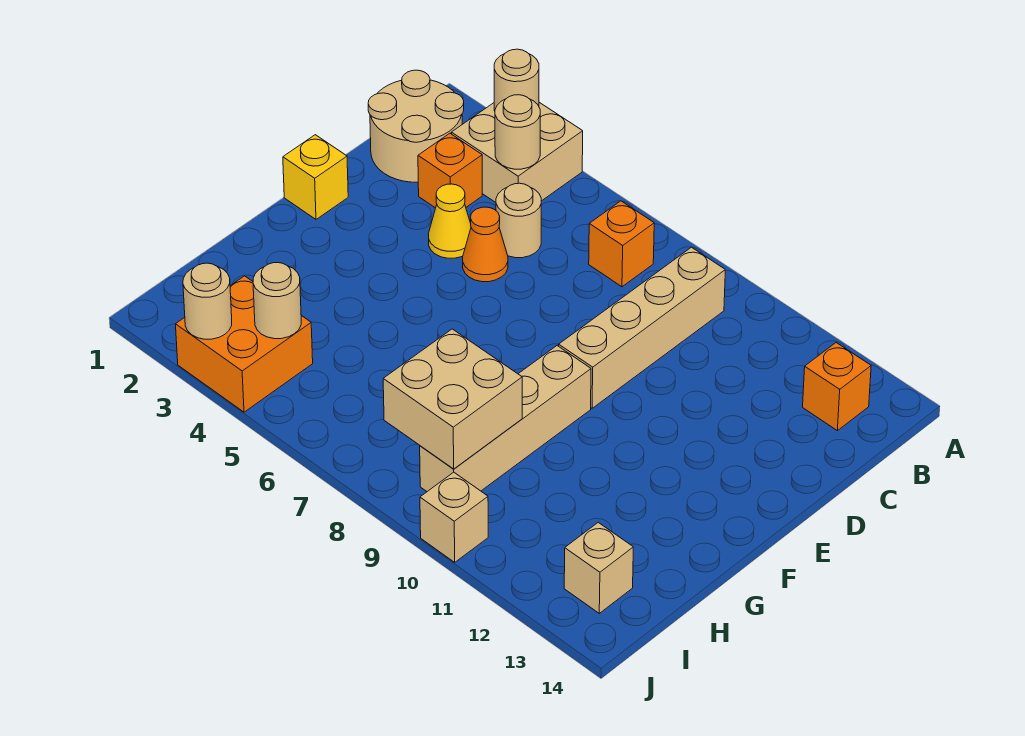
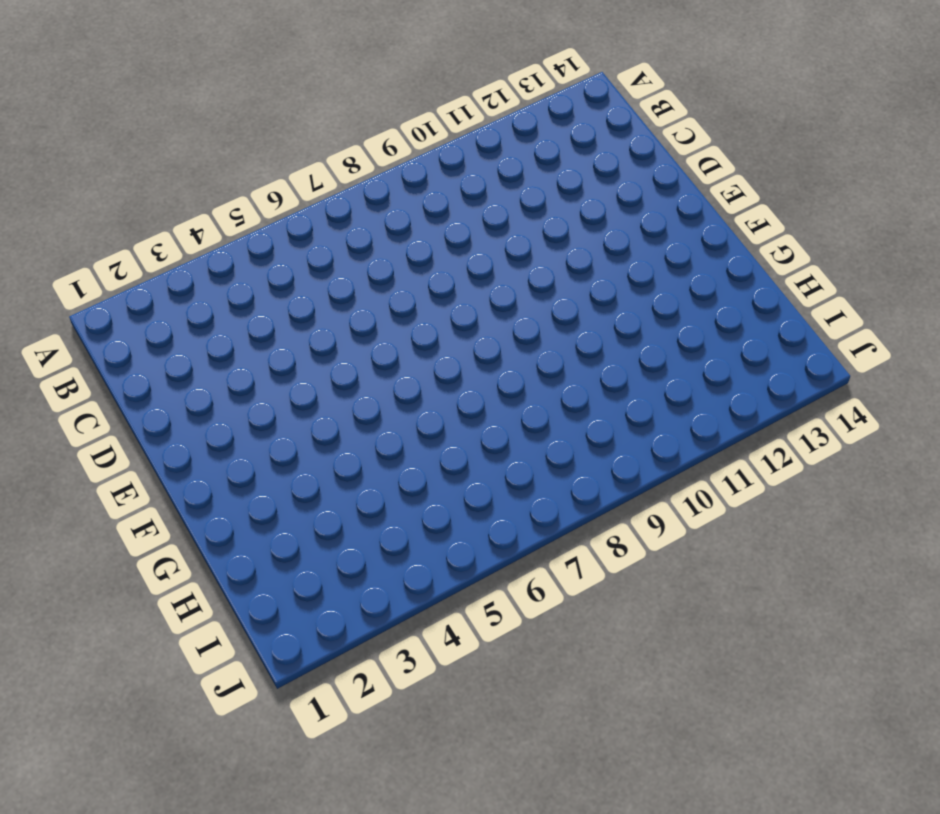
none -> tan brick A3:B4 level 1
none -> tan round brick B1:C2 level 1
none -> orange brick B7 level 1

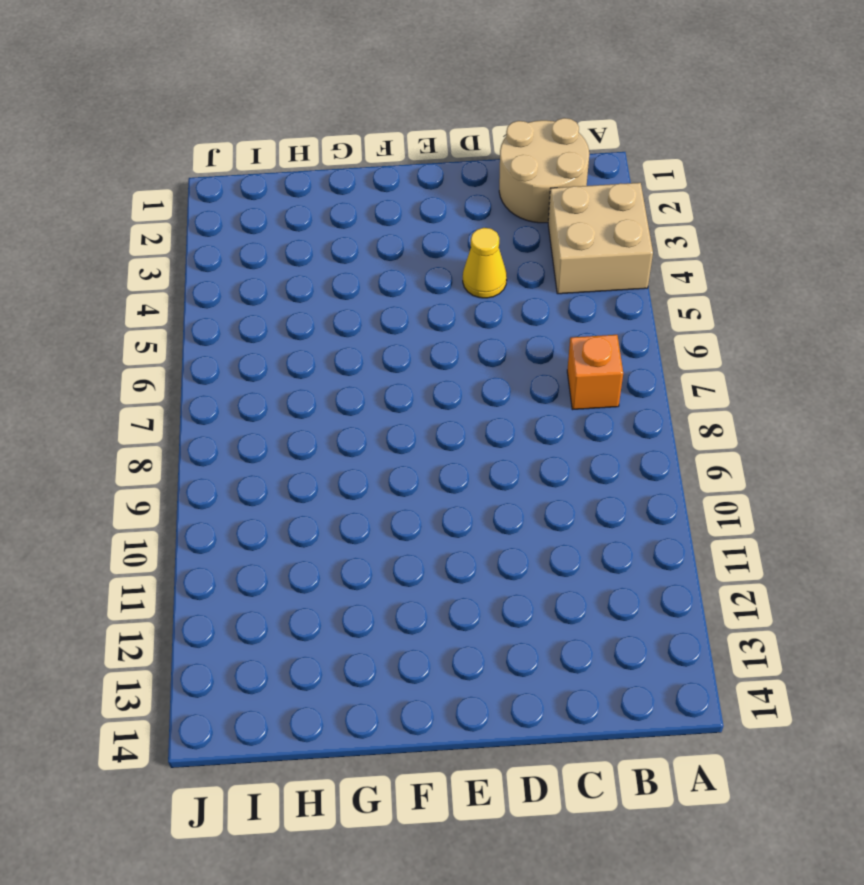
none -> tan brick B9:E9 level 1
none -> orange brick B13 level 1
none -> orange brick C3 level 1

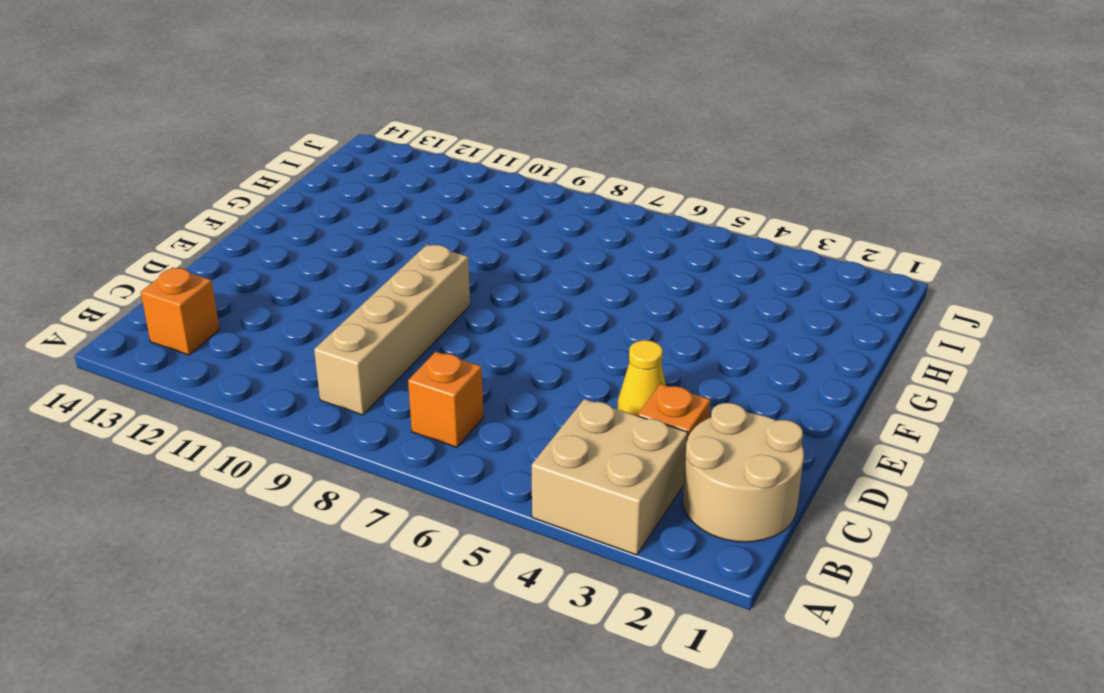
none -> tan round brick C5 level 1
none -> orange cone D5 level 1
none -> yellow brick E1 level 1

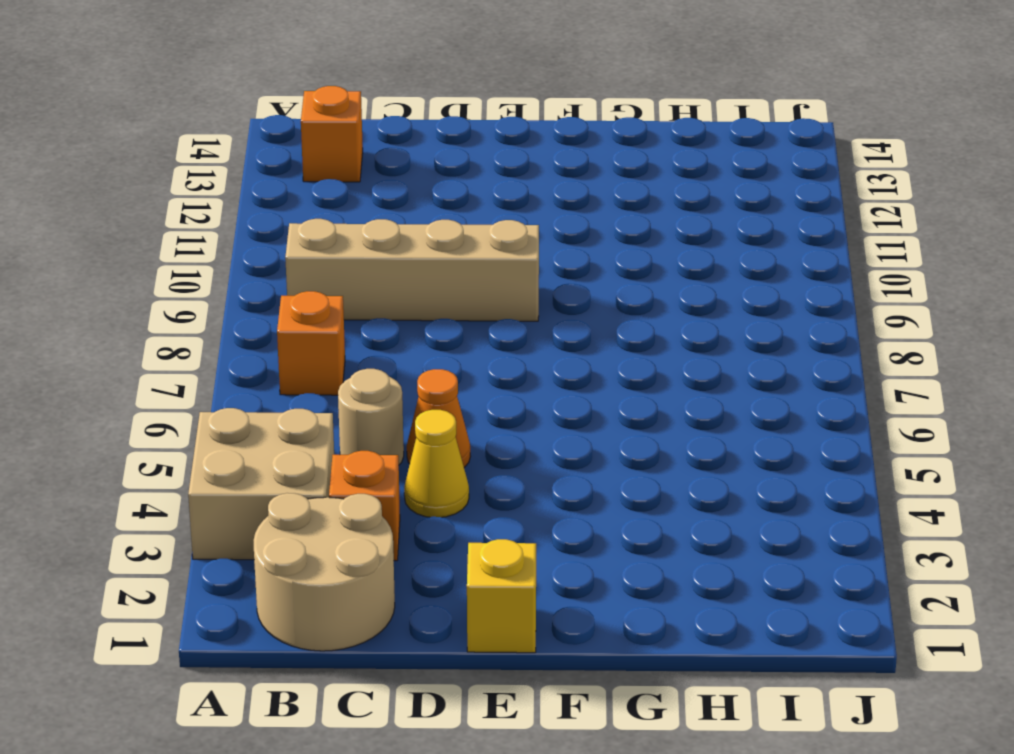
none -> tan brick F9:I9 level 1
none -> orange brick I3:J4 level 1
none -> tan brick I13 level 1

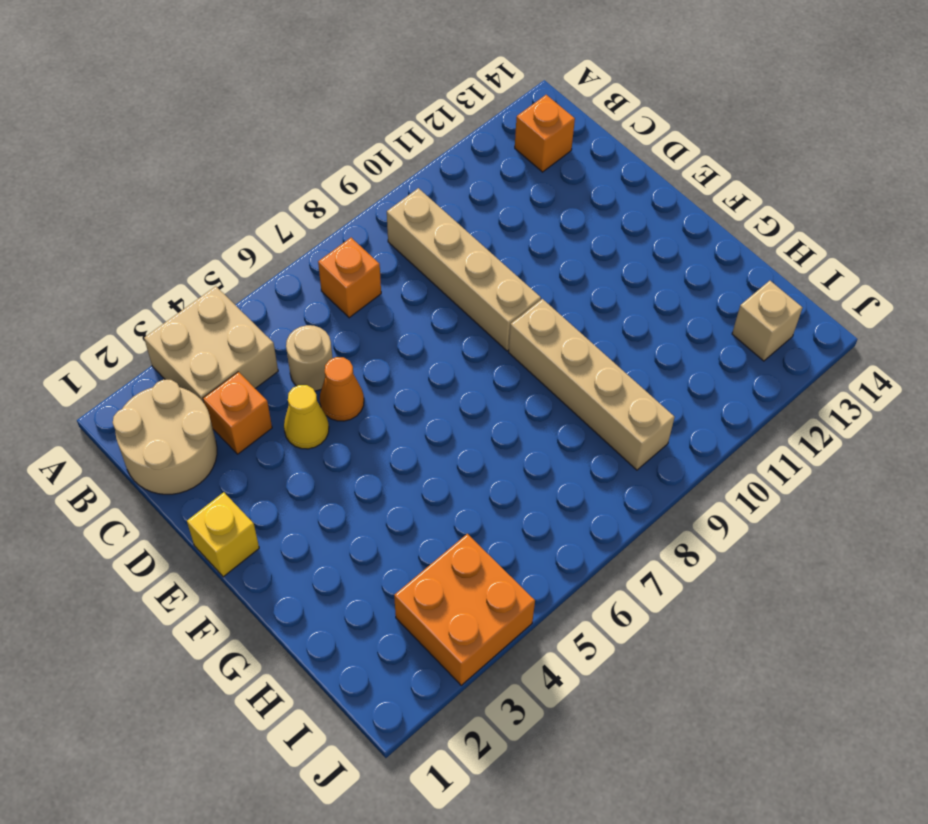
none -> tan brick J10 level 1
none -> tan round brick A3 level 2
none -> tan round brick B4 level 2

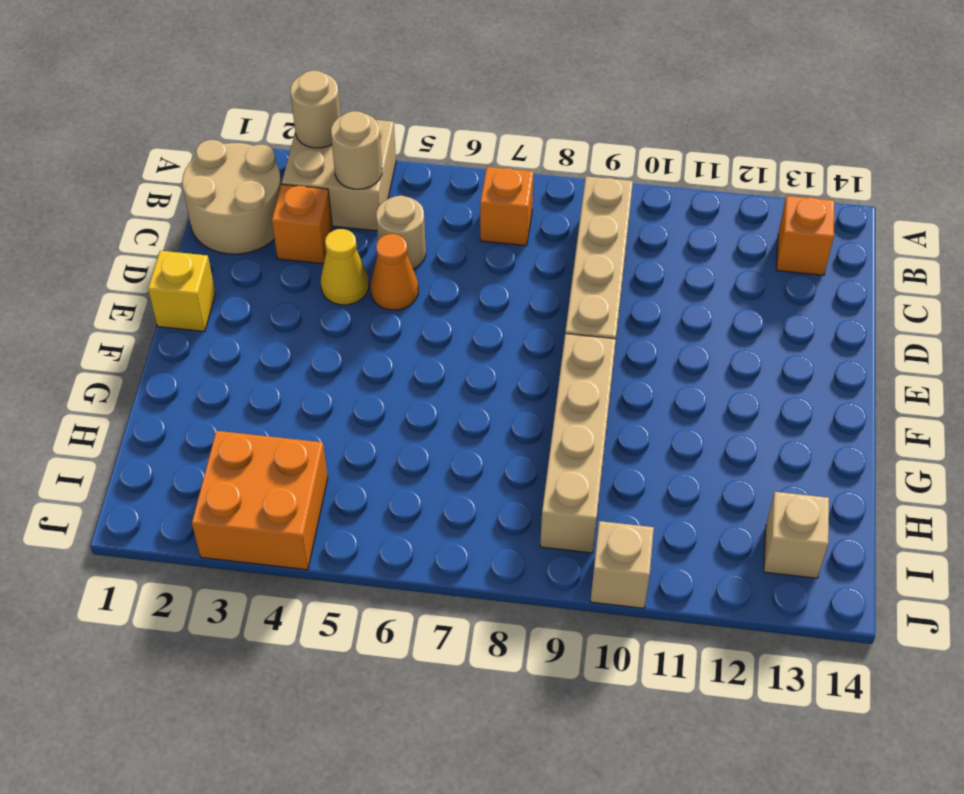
none -> tan brick H8:I9 level 2
none -> tan round brick I4 level 2
none -> tan round brick J3 level 2

